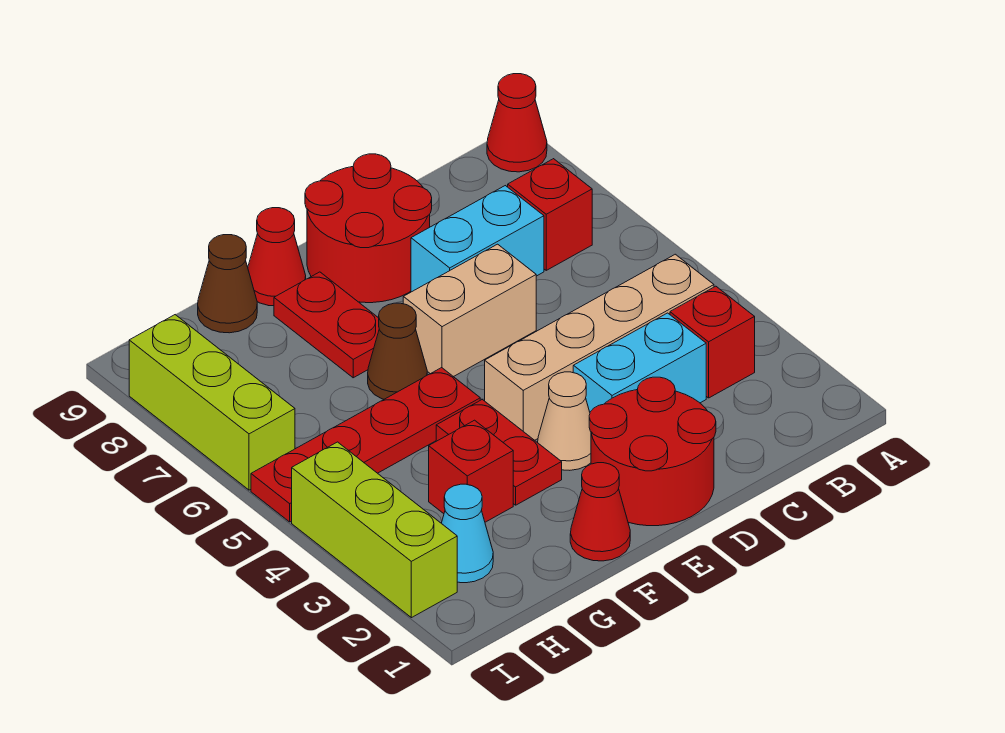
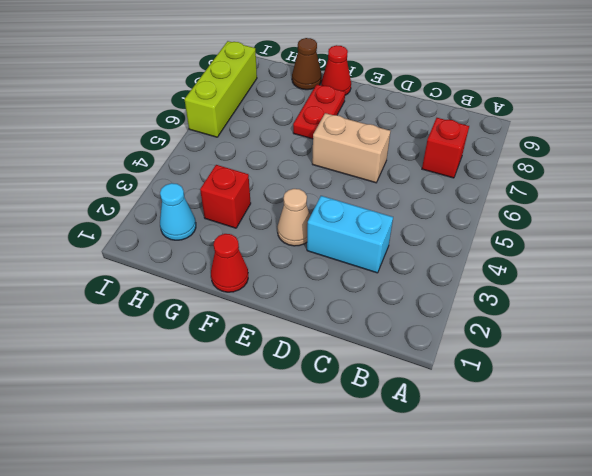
none -> red cone A9 level 1
none -> red brick B3 level 1
none -> tan brick B4:E4 level 1

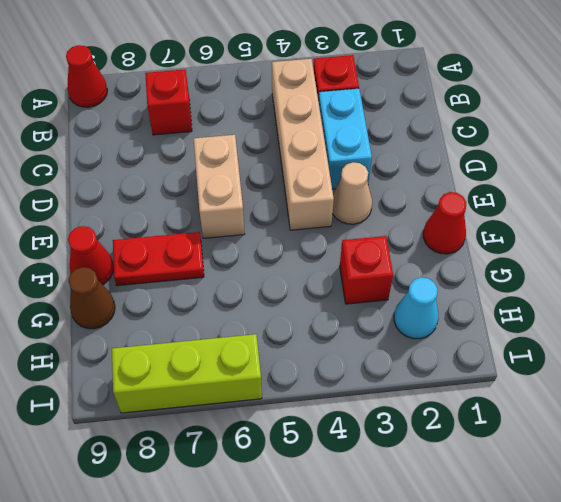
none -> cyan brick C7:D7 level 1
none -> red round brick D1:E2 level 1
none -> red round brick D8:E9 level 1

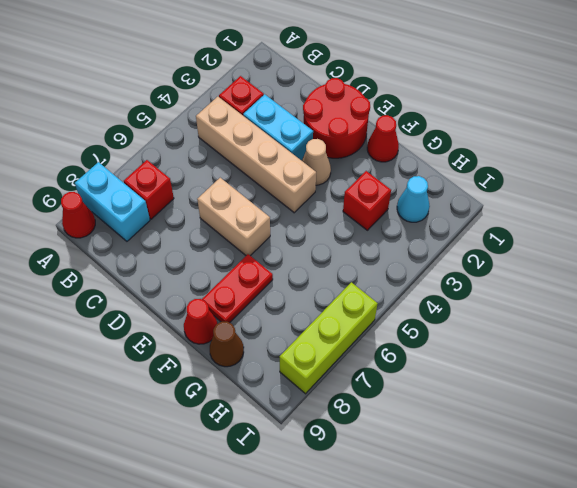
cyan brick A8:B8 level 1 -> cyan brick C7:D7 level 1
none -> red round brick D8:E9 level 1
none -> red plate F3:F4 level 1
none -> red plate F5:I5 level 1

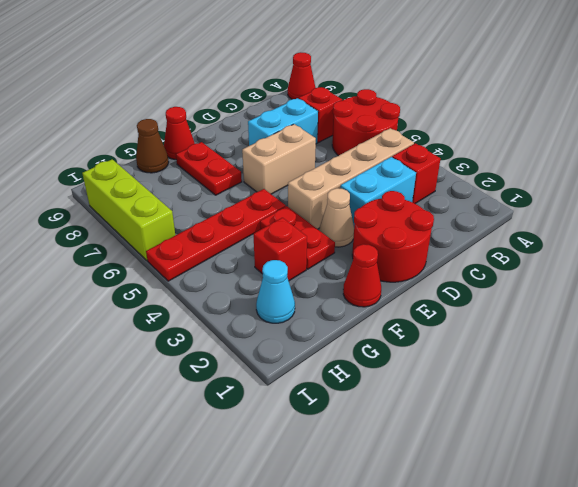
red round brick A5:B6 level 1 -> red round brick D8:E9 level 1
none -> brown cone F6 level 1
none -> lime brick I2:I4 level 1

